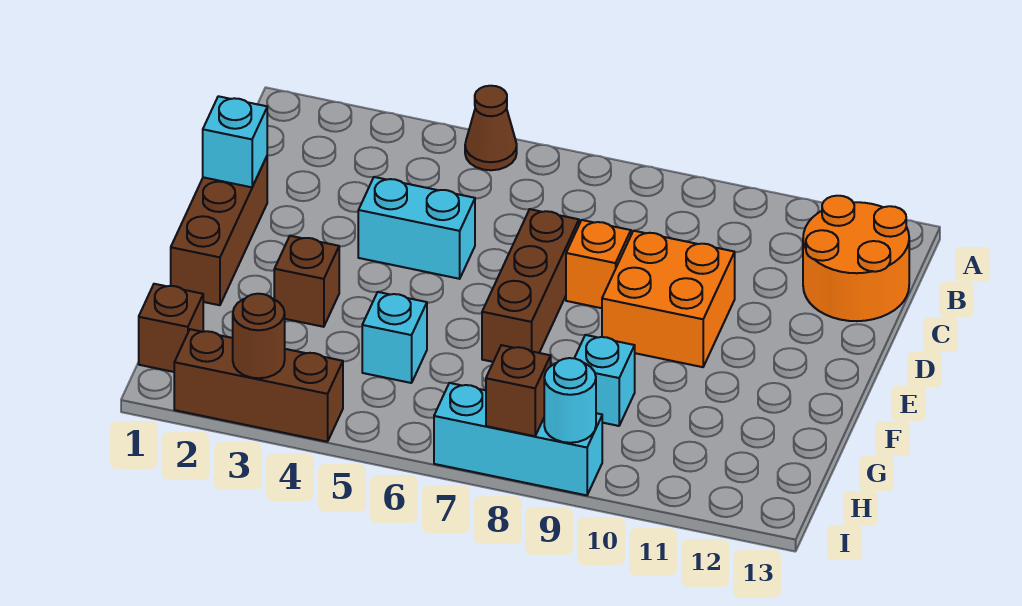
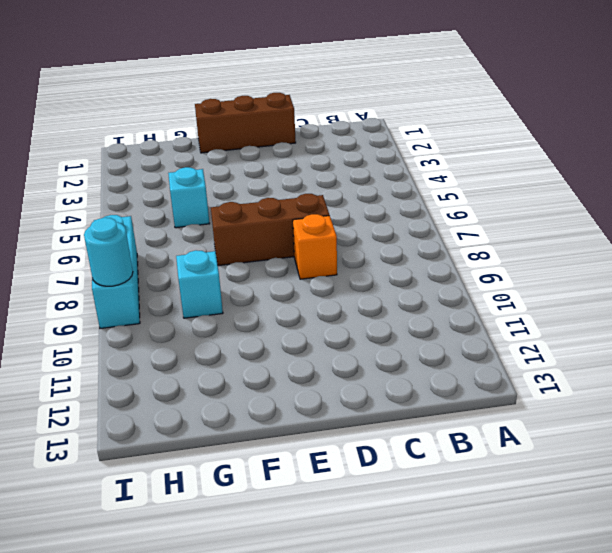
none -> brown cone A5 level 1
none -> orange round brick B12:C13 level 1
none -> cyan brick D4:D5 level 1

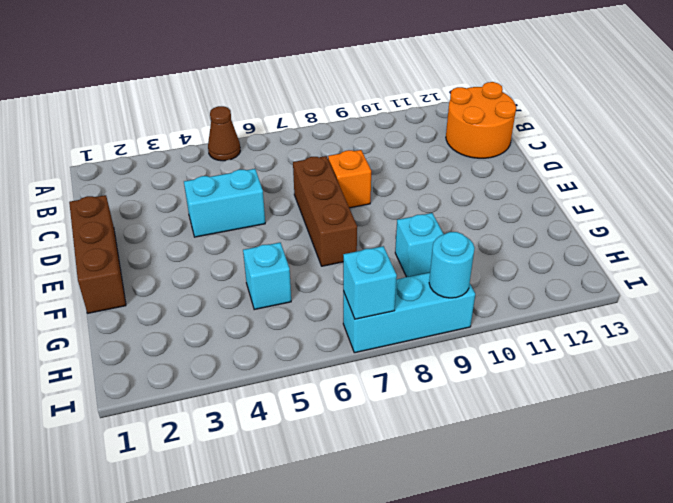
cyan brick I7 level 2 -> cyan brick D1 level 2
none -> orange brick D9:E10 level 1
none -> brown brick F3 level 1
none -> brown brick H1 level 1

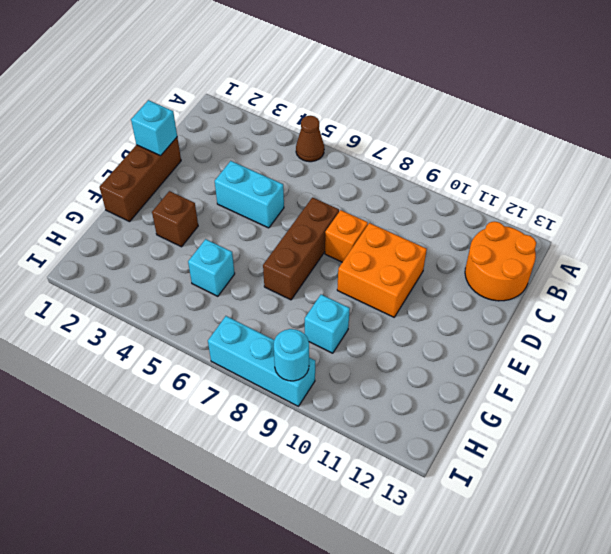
none -> brown brick H1 level 1
none -> brown brick I2:I4 level 1
none -> brown round brick I3 level 2

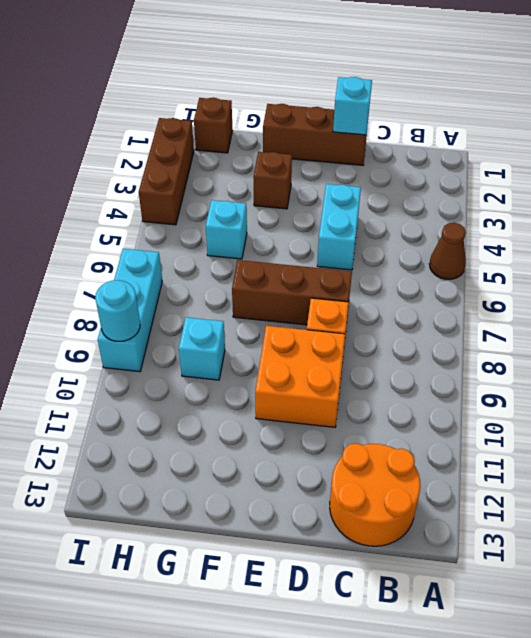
none -> brown round brick I3 level 2
none -> brown brick I8 level 2

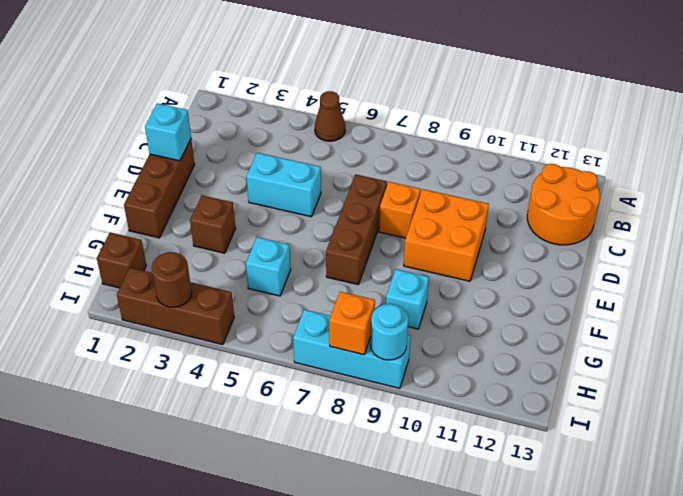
orange brick I8 level 2 -> brown brick I8 level 2

